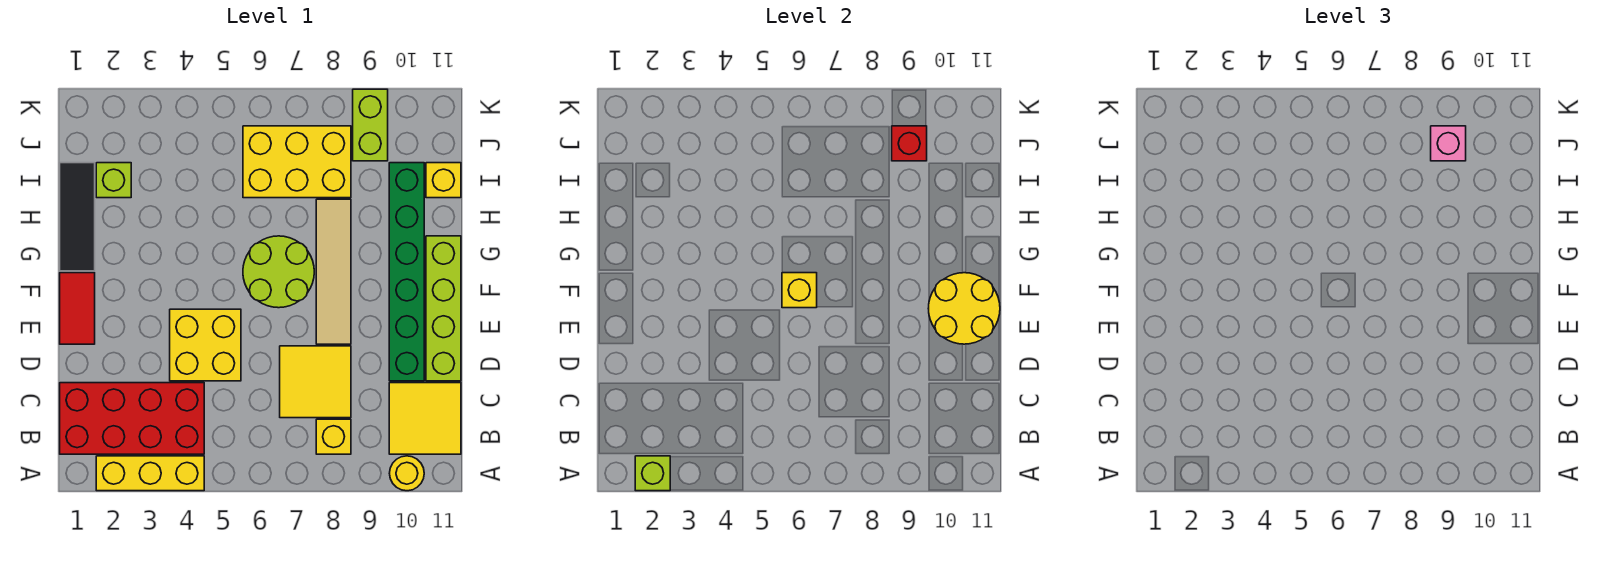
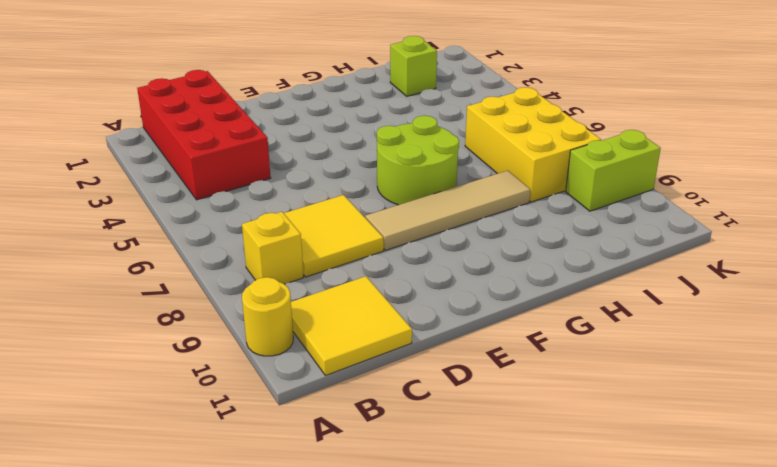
none -> yellow brick A2:A4 level 1
none -> yellow brick D4:E5 level 1
none -> green brick D10:I10 level 1

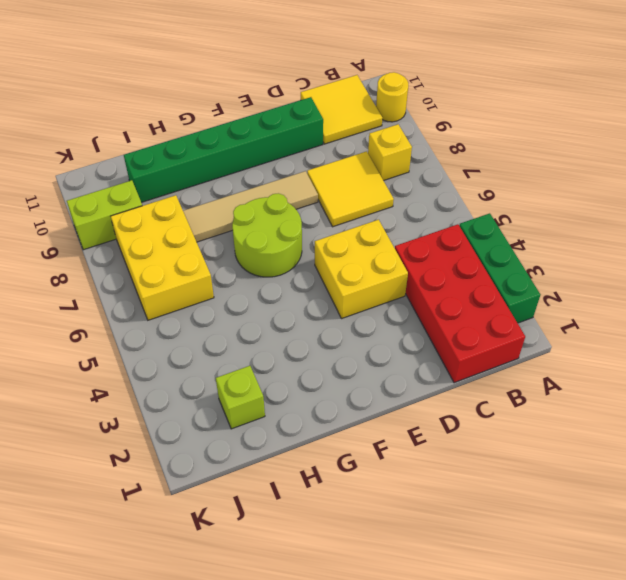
green brick A2:A4 level 1 -> yellow brick A2:A4 level 1
none -> lime brick D11:G11 level 1
none -> red tile E1:F1 level 1
none -> black tile G1:I1 level 1

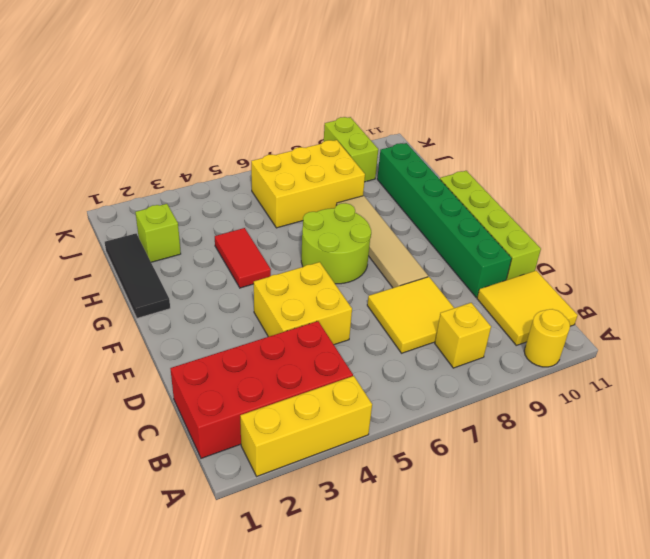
red tile G4:H4 level 1 -> red tile E1:F1 level 1
none -> yellow brick I11 level 1
none -> lime brick A2 level 2
none -> yellow round brick E10:F11 level 2

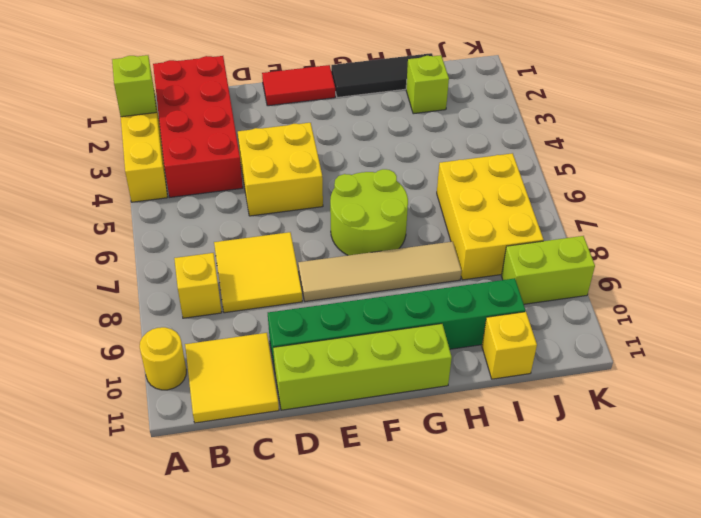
none -> yellow round brick E10:F11 level 2
none -> yellow brick F6 level 2
none -> red brick J9 level 2

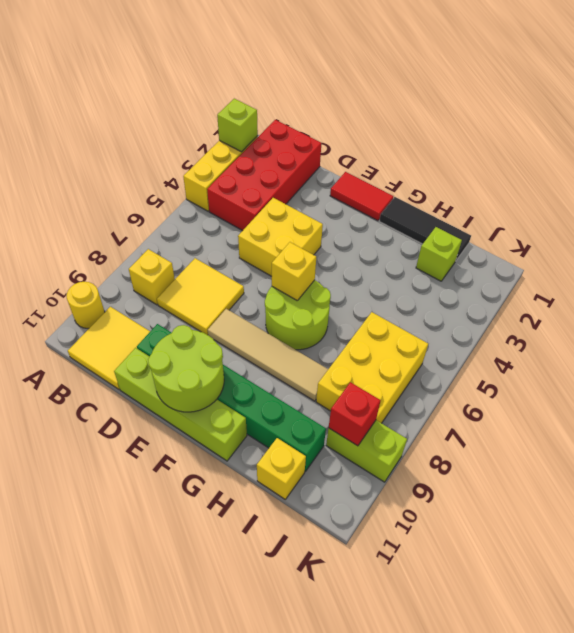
lime round brick E10:F11 level 2 -> yellow round brick E10:F11 level 2
none -> pink brick J9 level 3

